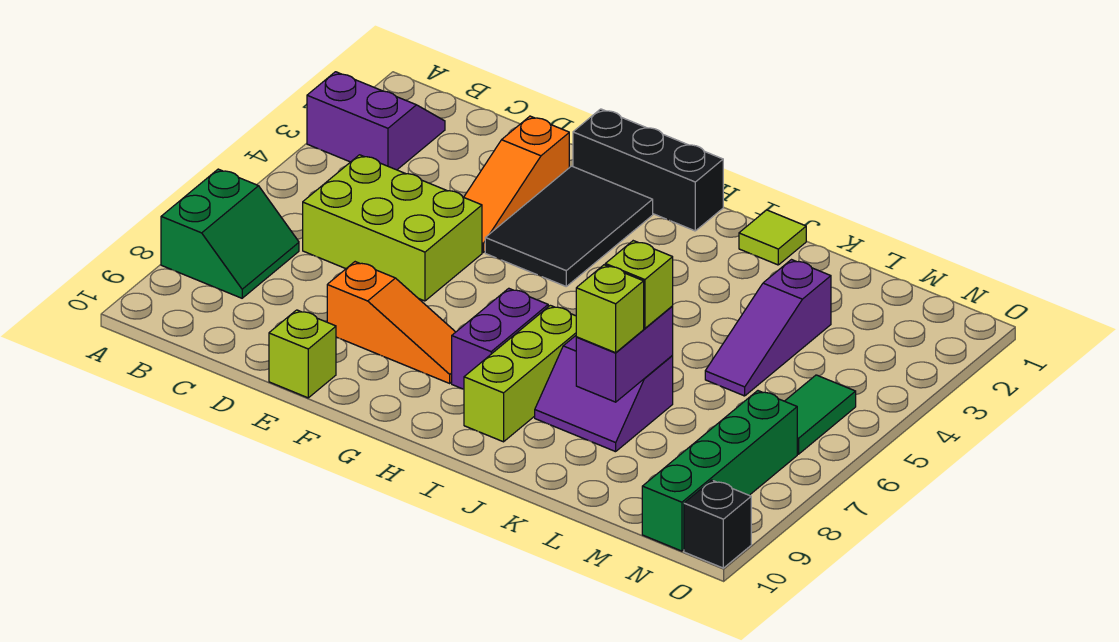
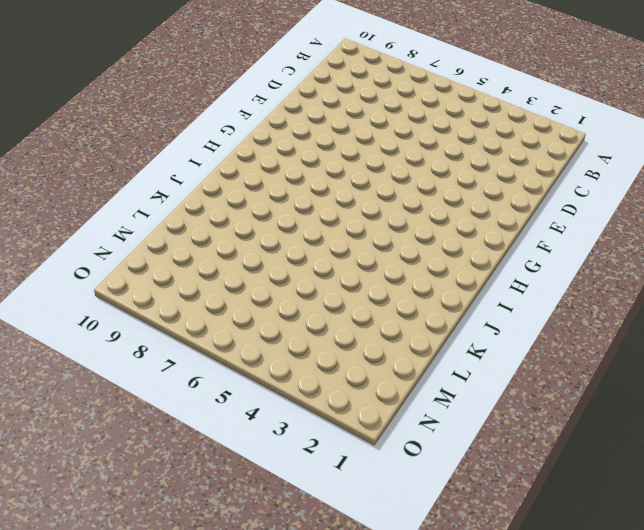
none -> purple slope A2:B3 level 1 top 3
none -> green slope A7:B8 level 1 top A
none -> lime brick C5:E6 level 1

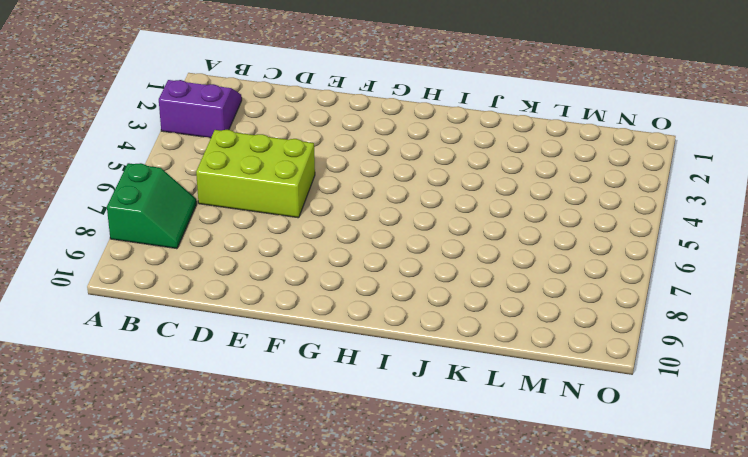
none -> orange slope E2:E4 level 1 top 2
none -> orange slope E8:G8 level 1 top E
none -> lime brick E10 level 1

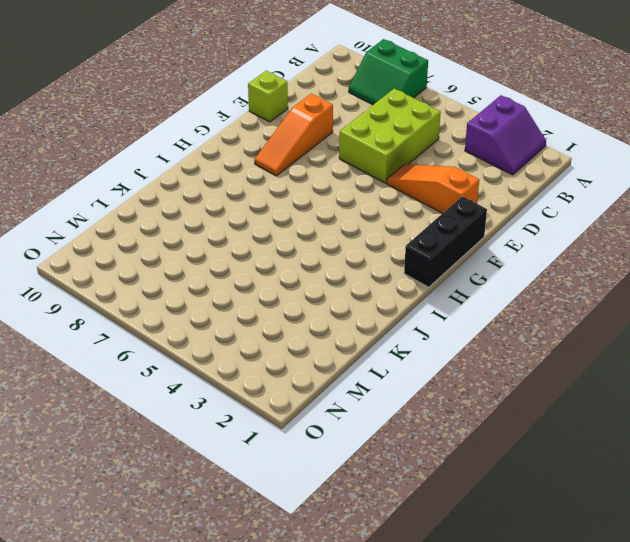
none -> black tile F2:G4 level 1
none -> purple brick H7:H8 level 1
none -> lime brick I7:I9 level 1

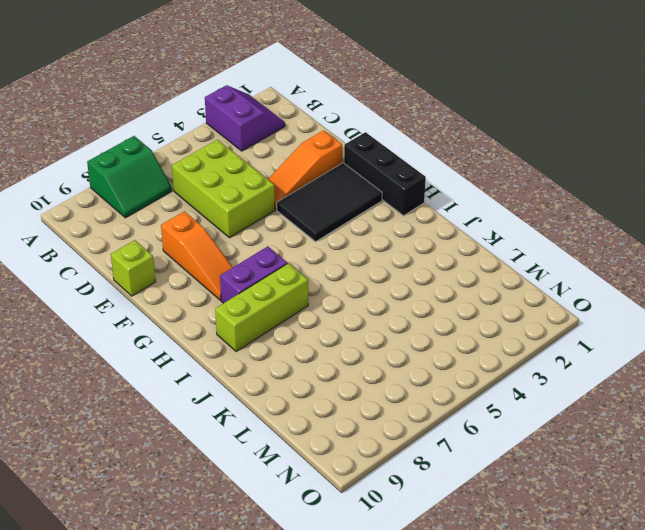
none -> lime tile J1 level 1
none -> purple slope J7:K8 level 1 top 7
none -> purple slope L3:L5 level 1 top 3

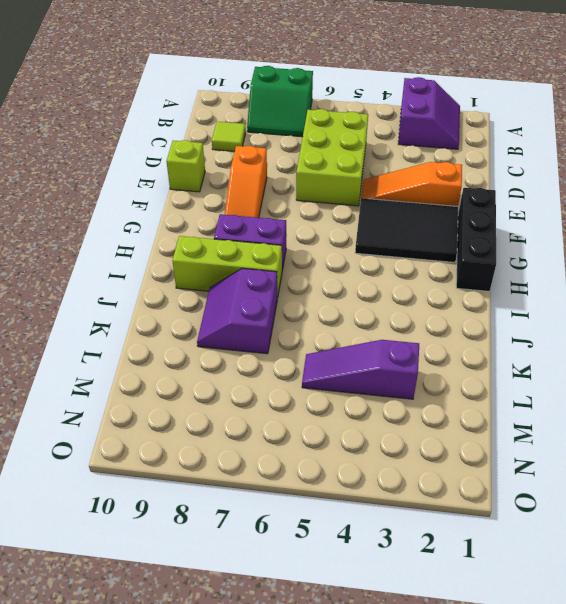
lime tile C9 level 1 -> lime tile J1 level 1
none -> green tile N5:N6 level 1
none -> green brick N7:N10 level 1
none -> black brick O10 level 1

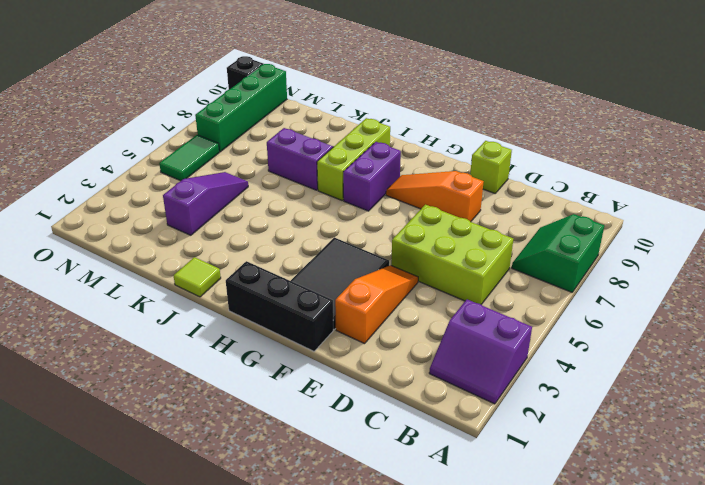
none -> purple brick K7:K8 level 2
none -> lime brick K7 level 3
none -> lime brick K8 level 3

